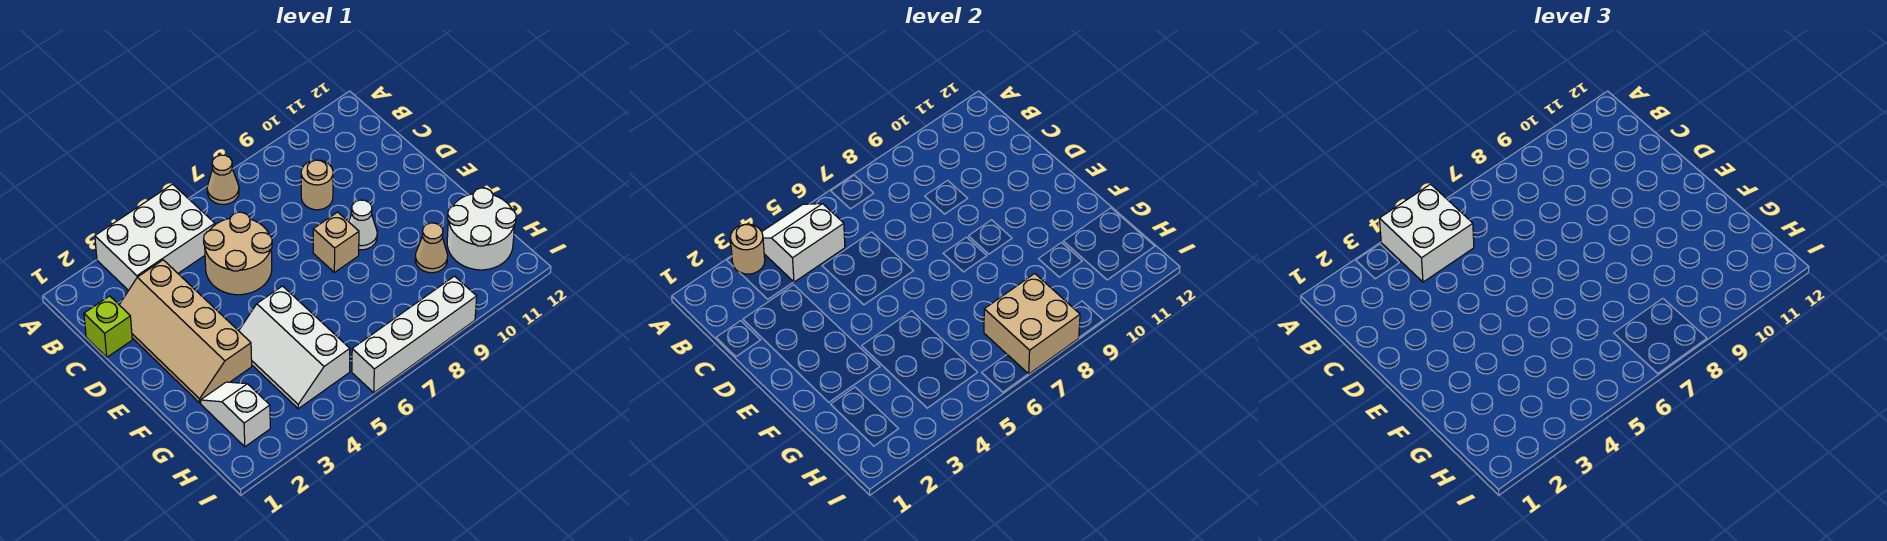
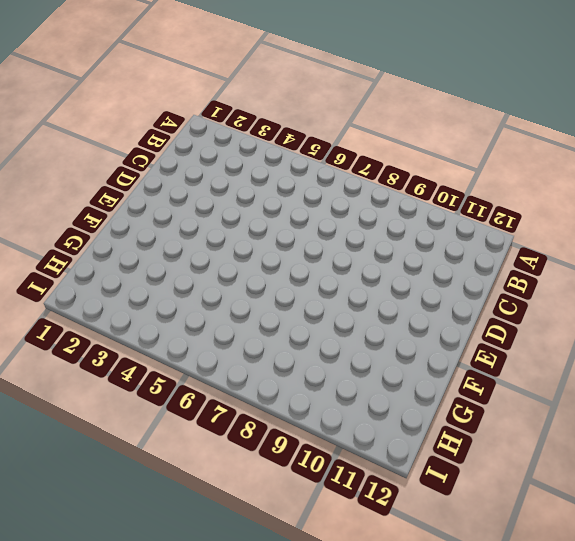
none -> white brick A3:B5 level 1
none -> tan cone A7 level 1
none -> lime brick C1 level 1

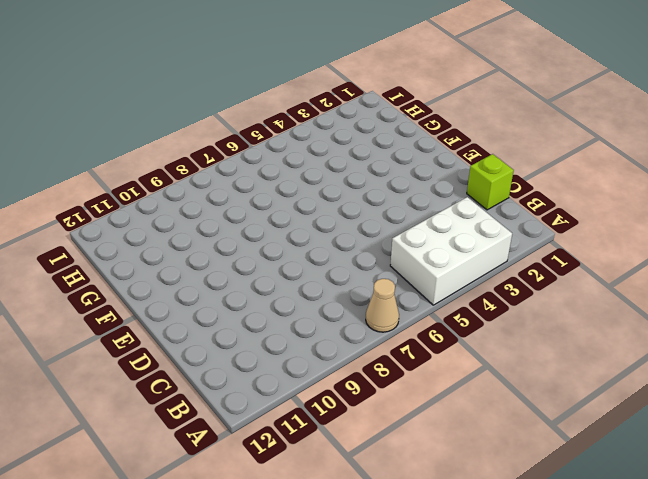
none -> tan slope C2:F3 level 1 top 3
none -> tan round brick C5:D6 level 1
none -> tan round brick C9 level 1

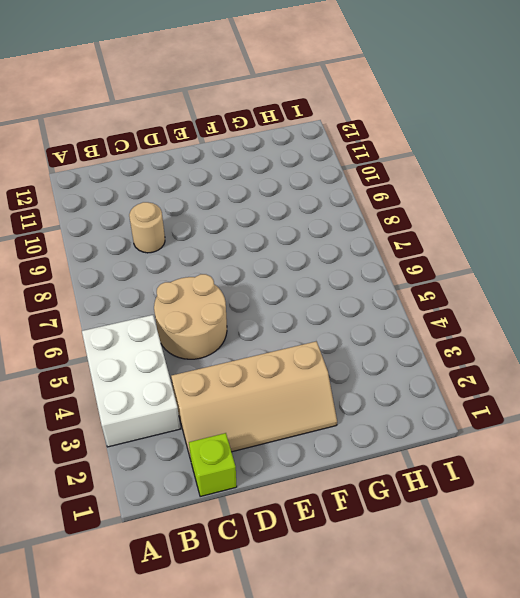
none -> tan cone A7 level 1
none -> tan brick E8 level 1
none -> white cone E9 level 1

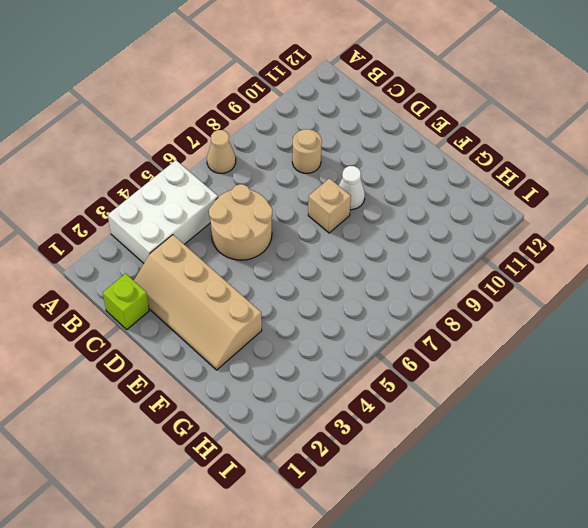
none -> white slope F4:H5 level 1 top 5
none -> white slope G2:H2 level 1 top H
none -> tan cone G10 level 1

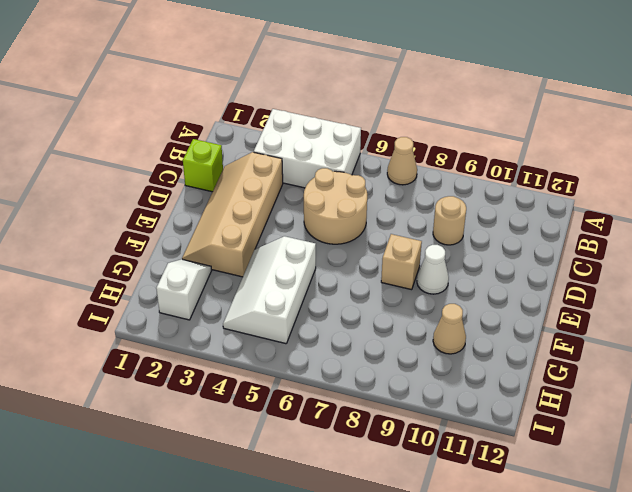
none -> white round brick G11:H12 level 1
none -> white brick I6:I9 level 1
none -> tan round brick A3 level 2

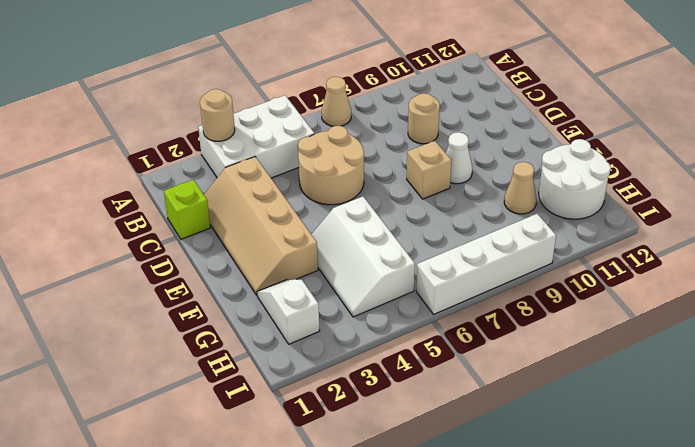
none -> white slope A4:B5 level 2 top B
none -> tan brick H7:I8 level 2
none -> white brick A4:B5 level 3

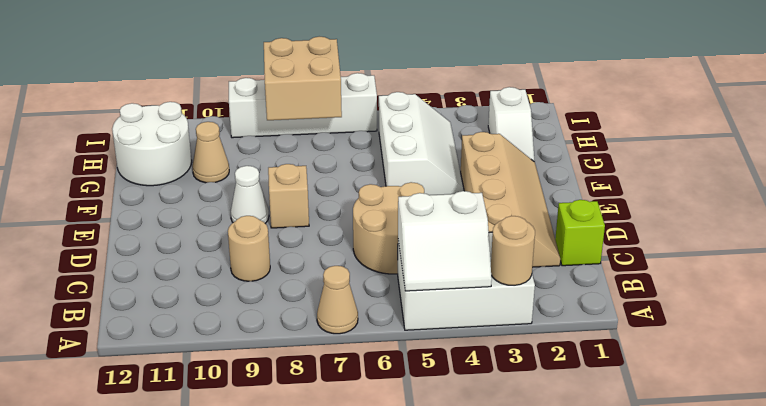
none -> white brick A4:B5 level 3

